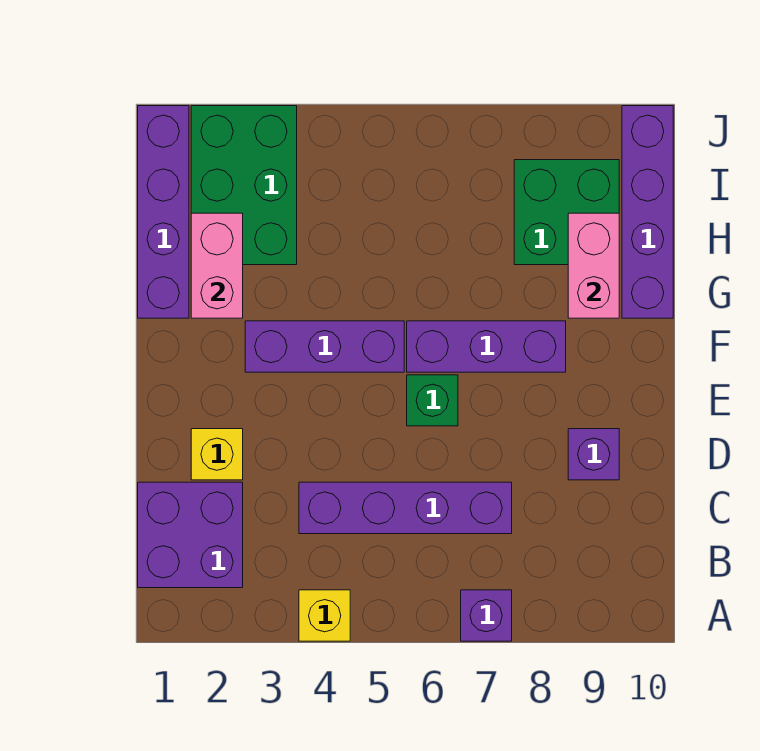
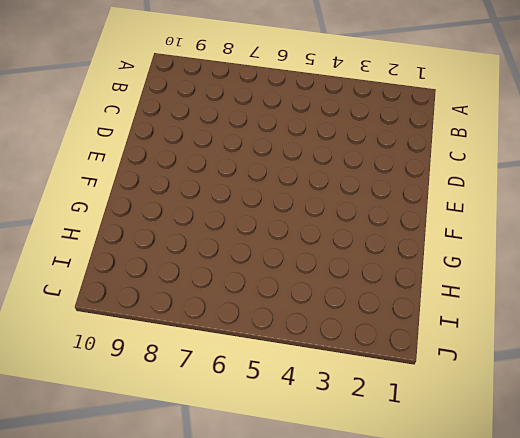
none -> yellow brick A4 level 1
none -> purple brick A7 level 1
none -> purple brick B1:C2 level 1

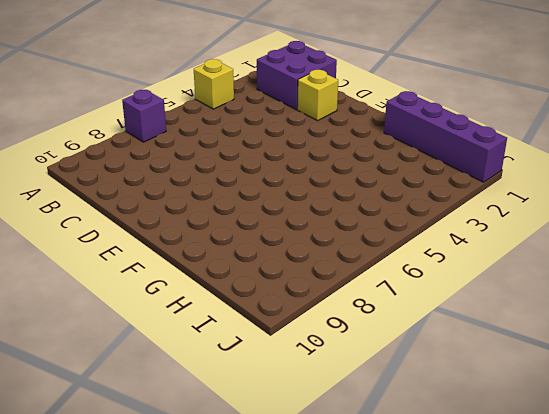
none -> purple brick C4:C7 level 1
none -> purple brick D9 level 1
none -> green brick E6 level 1

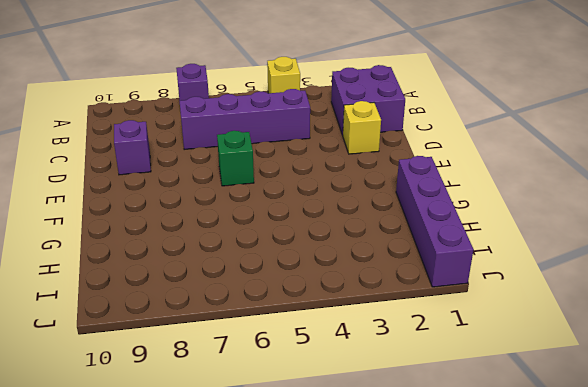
none -> purple brick F3:F5 level 1
none -> purple brick F6:F8 level 1
none -> purple brick G10:J10 level 1

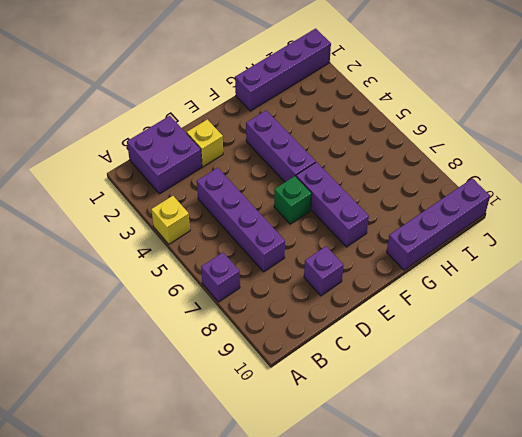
none -> green brick H2:J3 level 1
none -> green brick H8:I9 level 1
none -> pink brick G2:H2 level 2

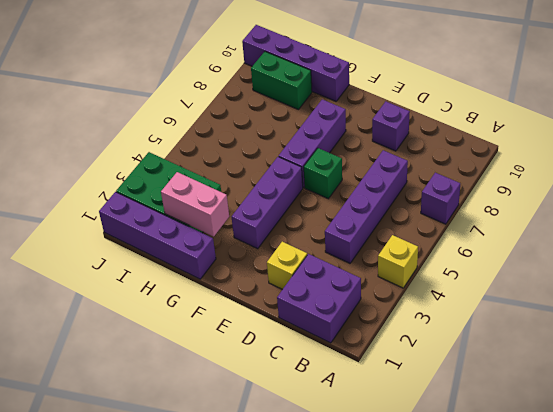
green brick H9:I9 level 1 -> green brick H8:I9 level 1
none -> pink brick G9:H9 level 2

